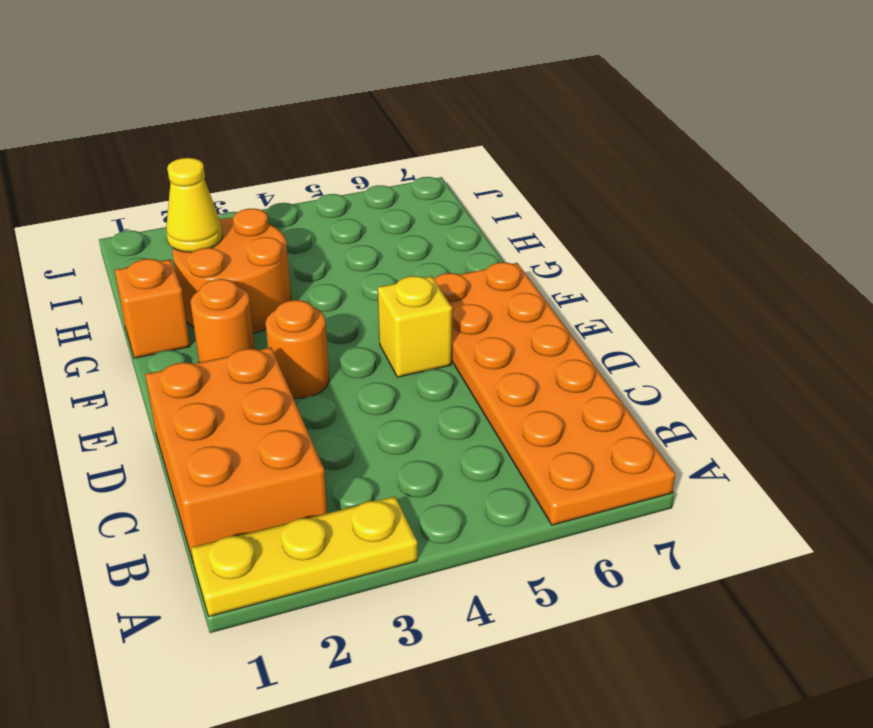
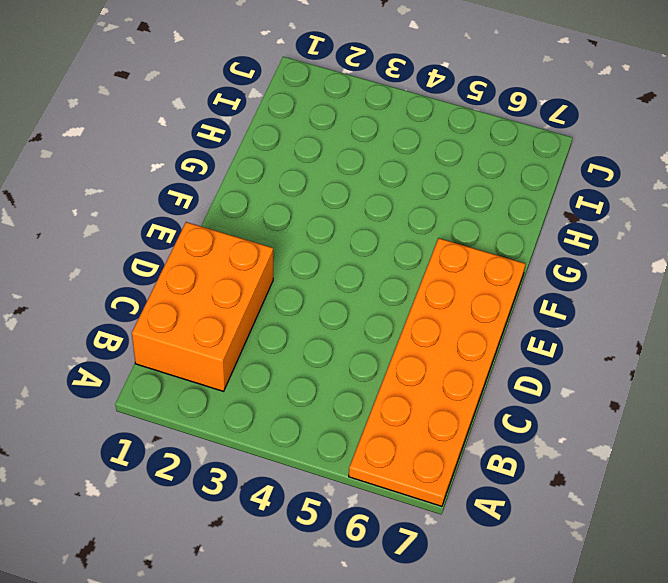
none -> yellow plate A1:A3 level 1
none -> orange round brick E3 level 1

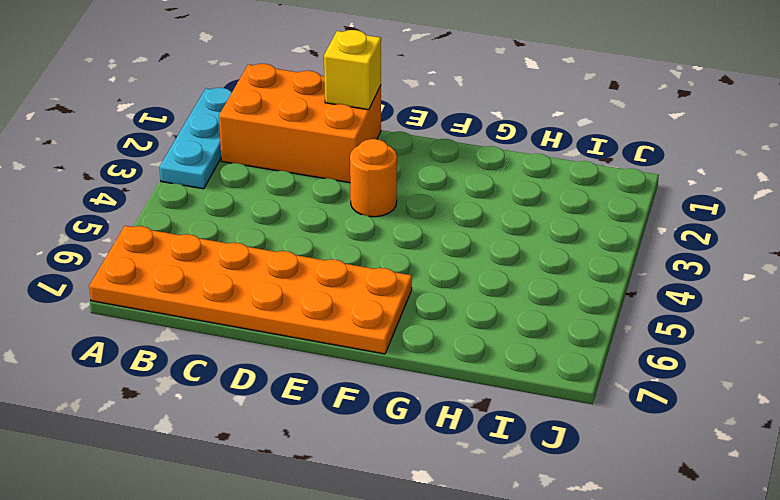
cyan plate A1:A3 level 1 -> yellow plate A1:A3 level 1
yellow brick D1 level 2 -> yellow brick E5 level 1
none -> orange round brick F2 level 1
none -> orange brick G1 level 1

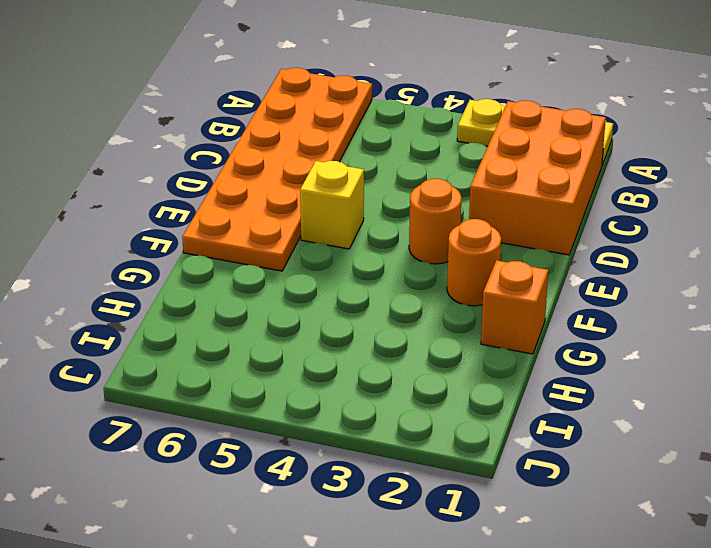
none -> orange round brick G2:H3 level 1
none -> yellow cone H2 level 2

